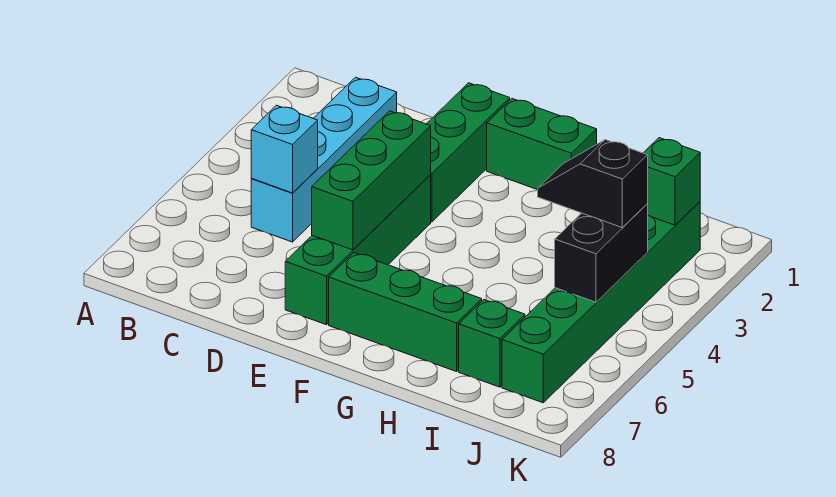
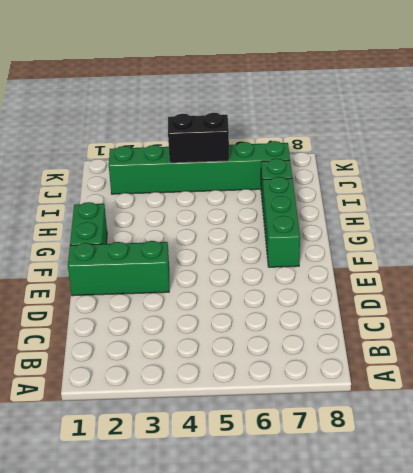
none -> cyan brick C2:C5 level 1
none -> green brick E4:E7 level 1
none -> cyan brick C5 level 2

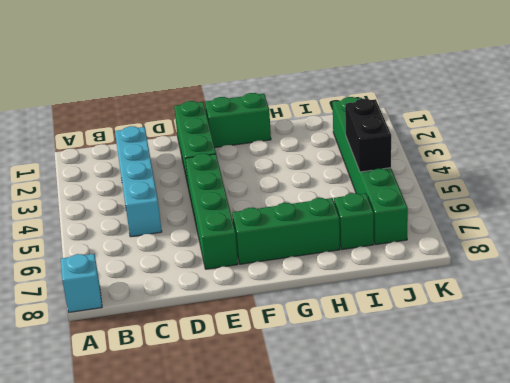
cyan brick A8 level 1 -> cyan brick C5 level 2
none -> green brick E4:E6 level 2
none -> green brick J2 level 2
none -> black slope I4:J4 level 3 top J

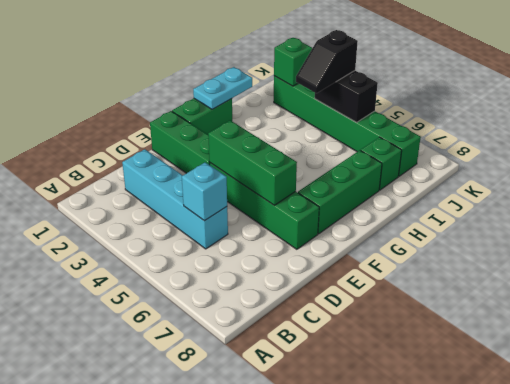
cyan plate G1:H1 level 2 -> none

